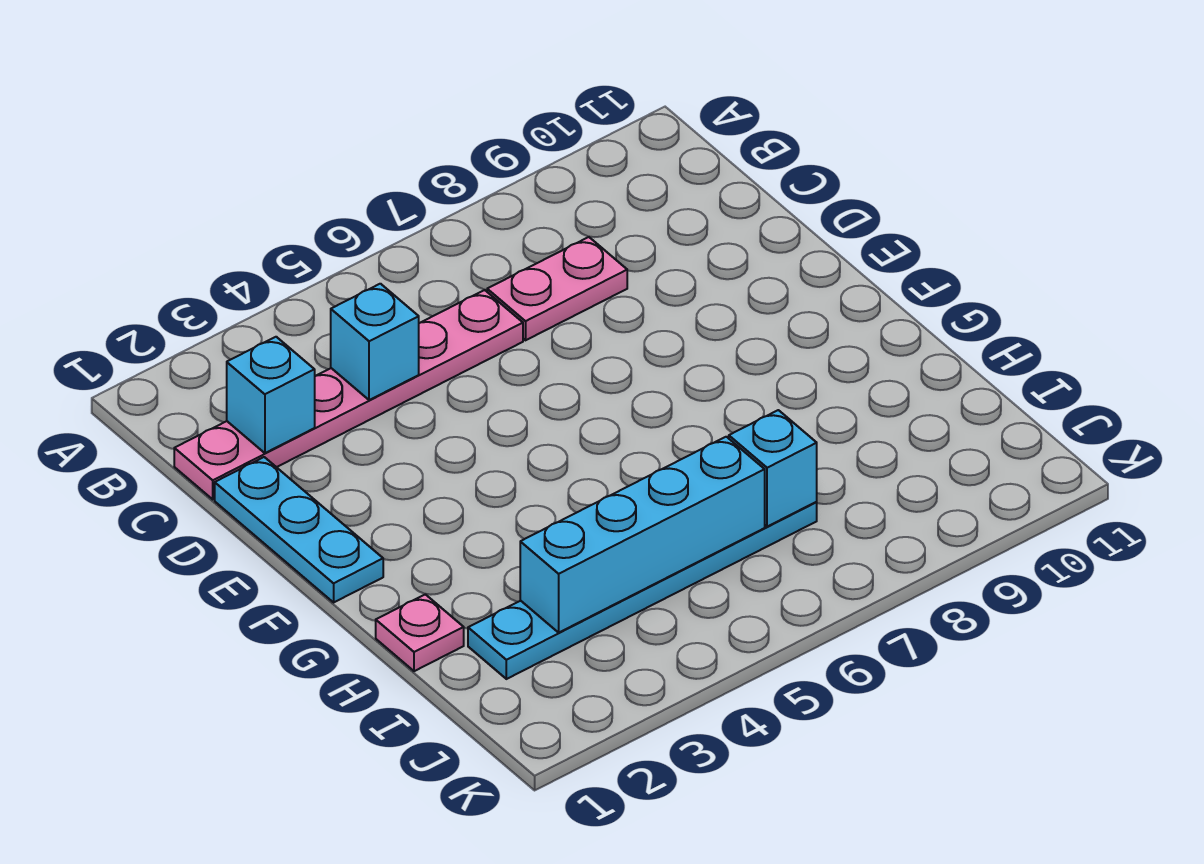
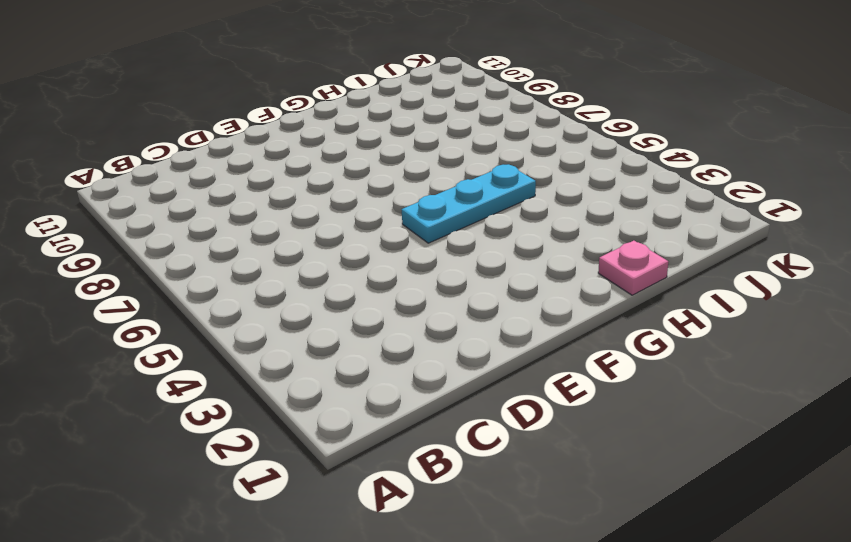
cyan plate F5:H5 level 1 -> cyan plate D1:F1 level 1
none -> pink plate C1:C6 level 1
none -> pink plate C7:C8 level 1

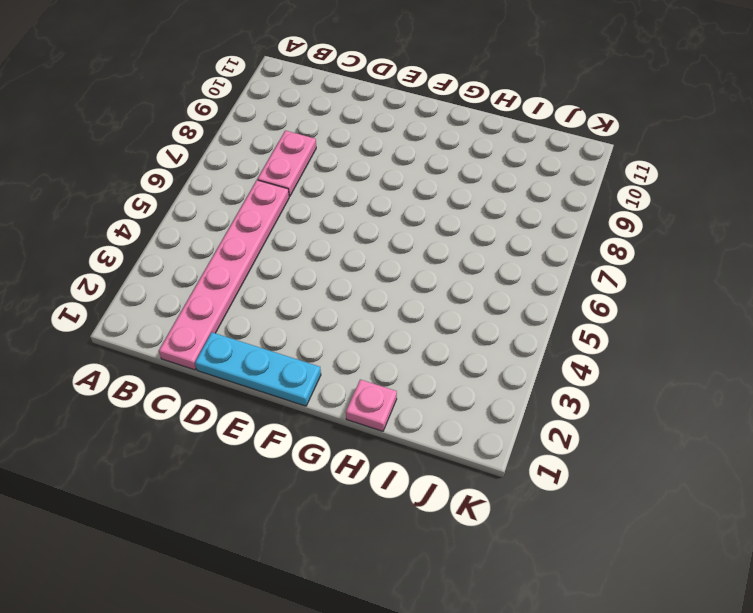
none -> cyan plate I2:I7 level 1
none -> cyan brick C2 level 2

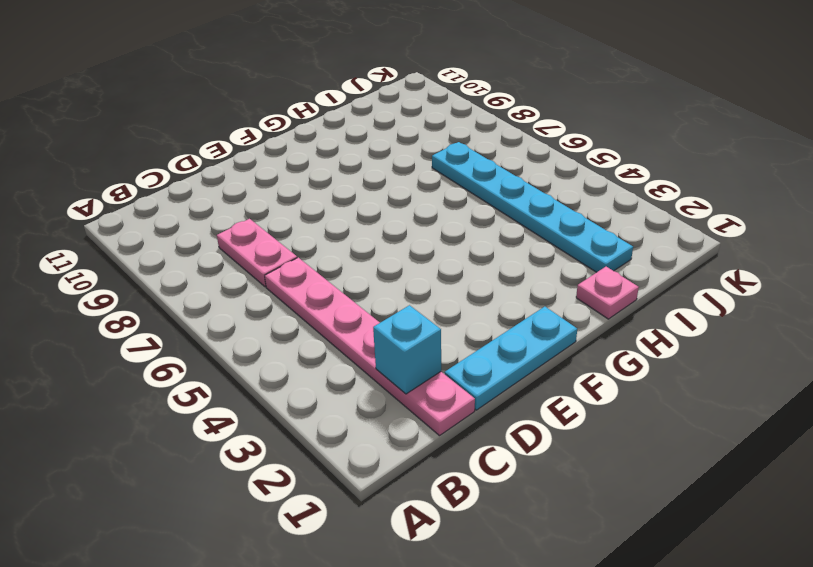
none -> cyan brick C4 level 2
none -> cyan brick I3:I6 level 2

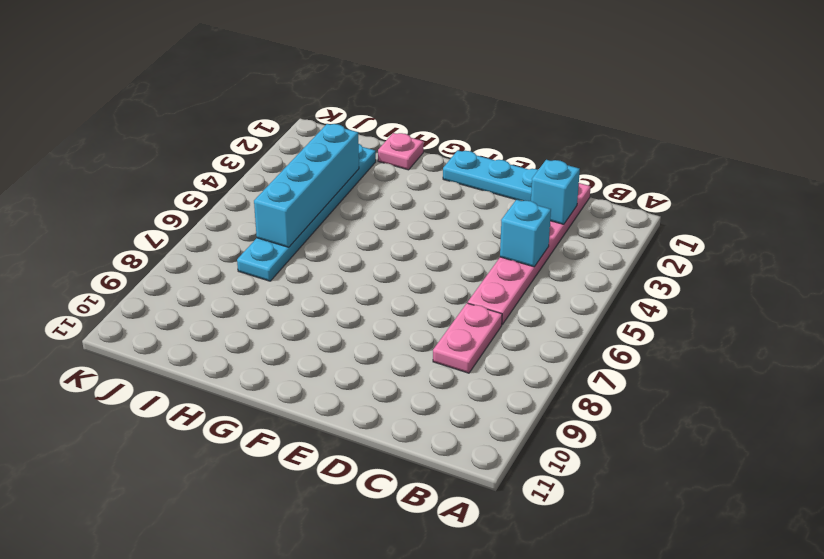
none -> cyan brick I7 level 2

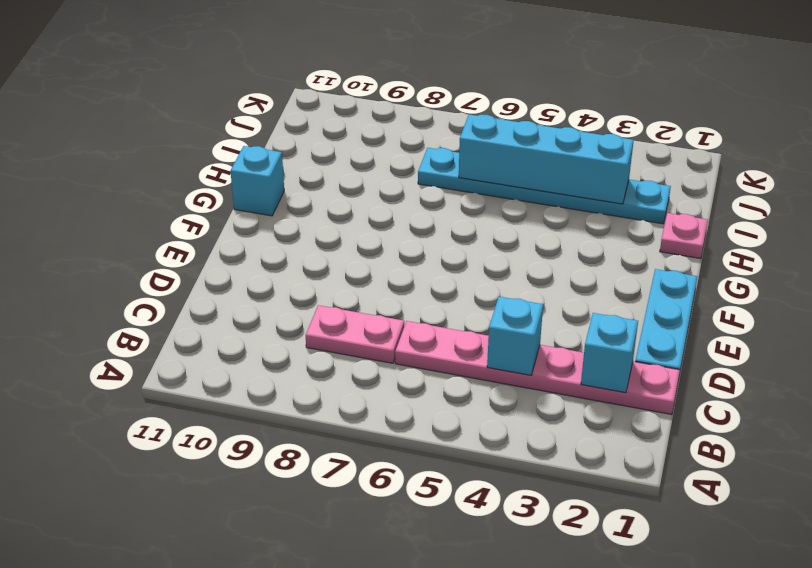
cyan brick G11 level 1 -> cyan brick I7 level 2

